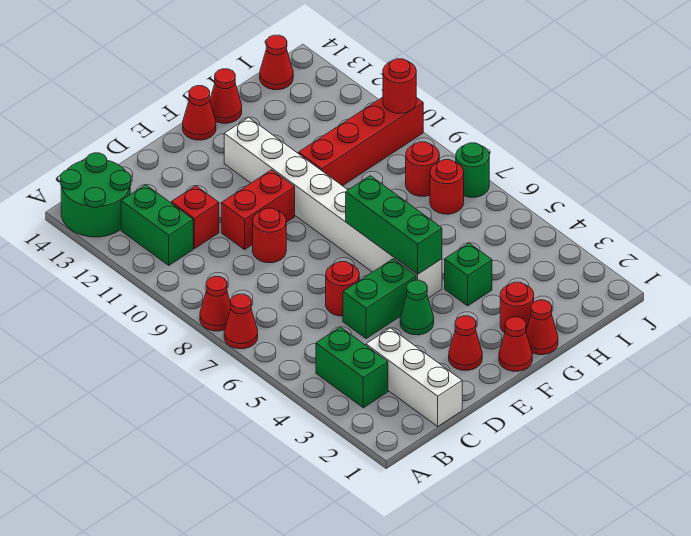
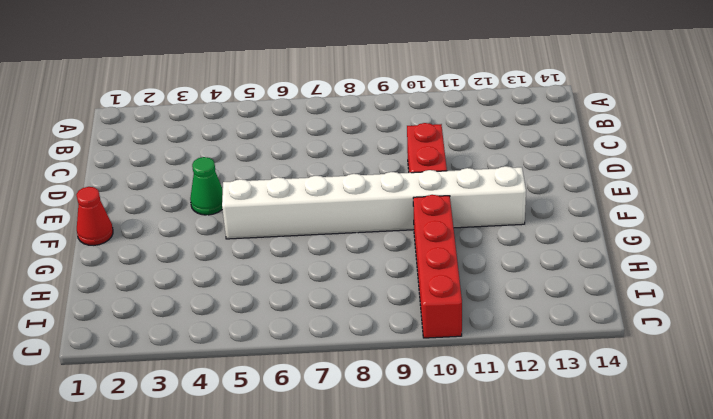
none -> red cone A7 level 1
none -> red cone A8 level 1
none -> green round brick A13:B14 level 1

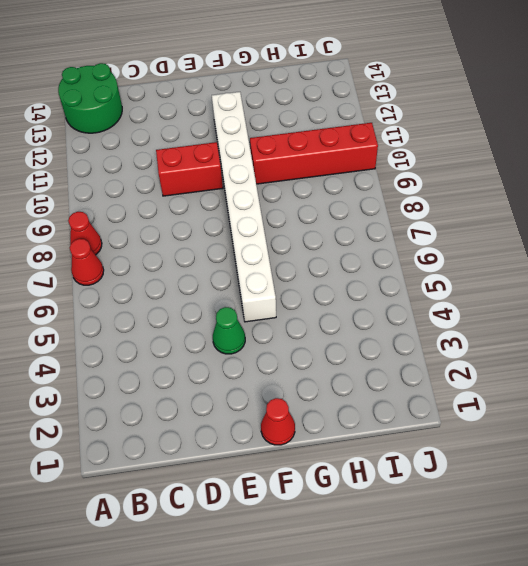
none -> green brick B3:B4 level 1
none -> green brick B11:B12 level 1
none -> white brick C1:C3 level 1

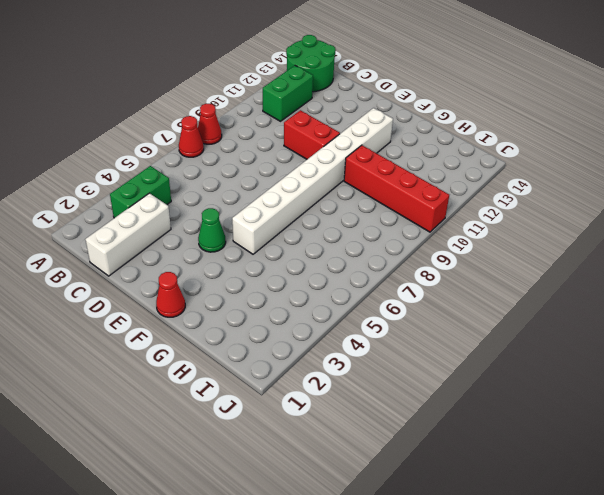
none -> red brick C11 level 1
none -> green brick D5:E5 level 1
none -> red round brick D6 level 1

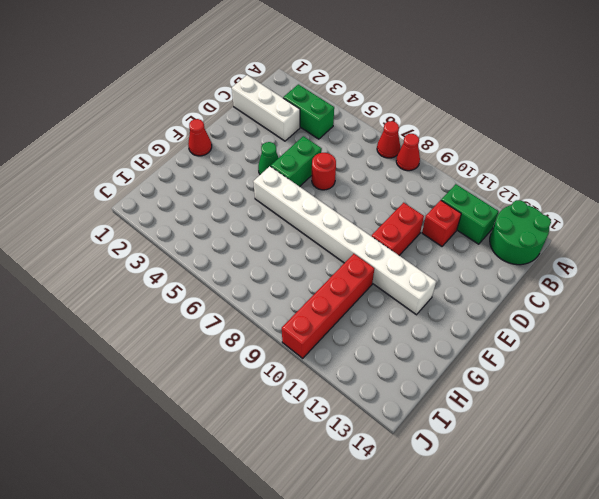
none -> red round brick D9 level 1
none -> red cone E2 level 1
none -> red cone F14 level 1

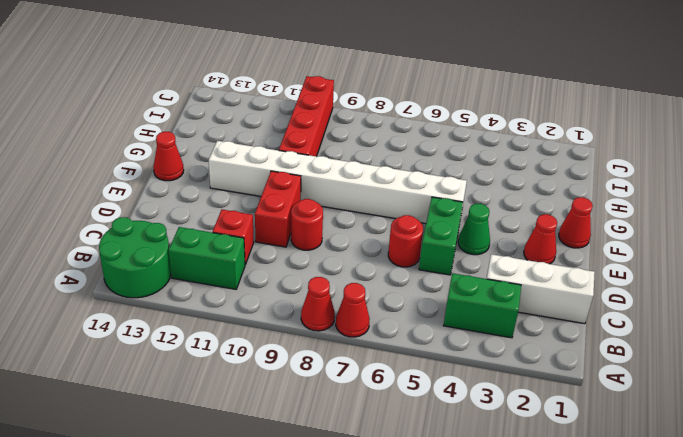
none -> red cone G1 level 1
none -> red round brick G2 level 1
none -> green brick G4 level 1

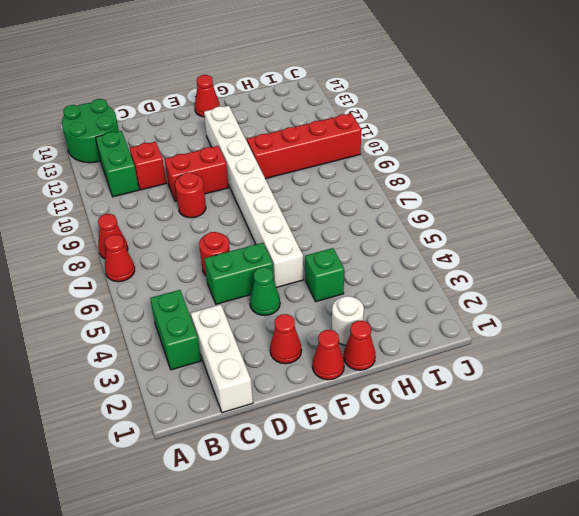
white round brick G2 level 1 -> red round brick G2 level 1
none -> red cone G14 level 1
none -> red round brick I7 level 1
none -> red round brick I8 level 1

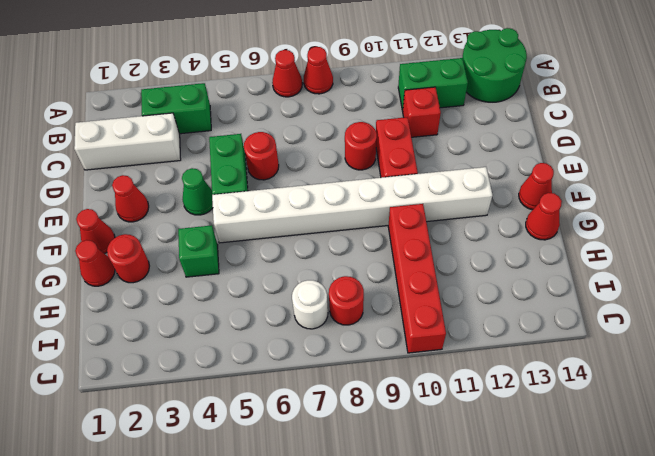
white round brick I7 level 1 -> red round brick I7 level 1
none -> red cone I14 level 1
none -> green round brick J7 level 1
none -> green brick F5:F7 level 2

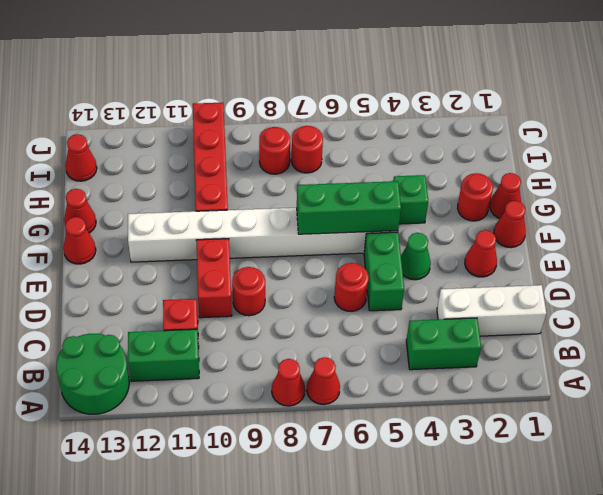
none -> green round brick J7 level 1
none -> red round brick J10 level 2

